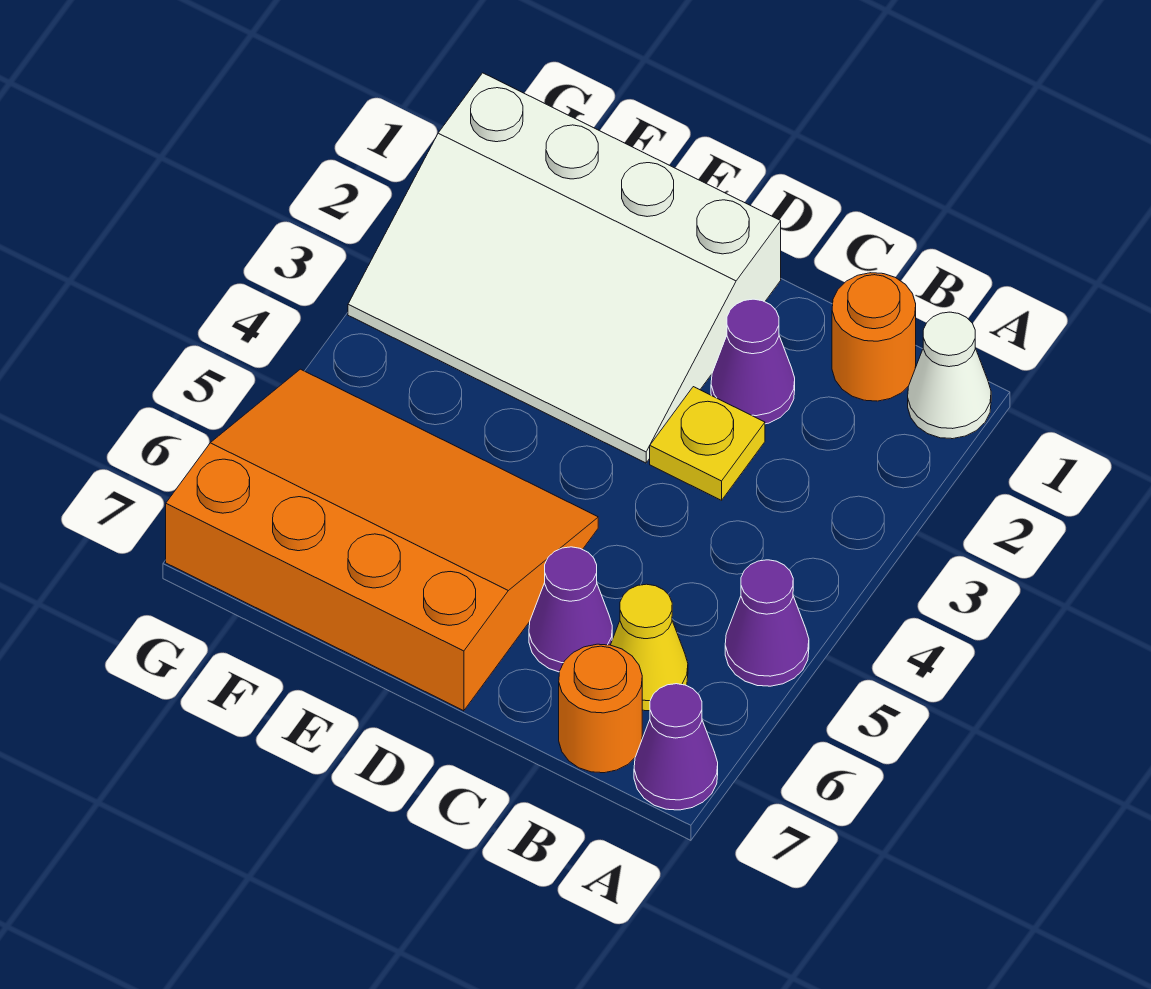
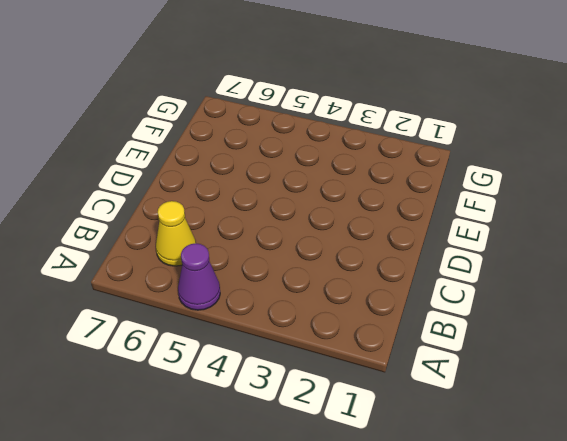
none -> white cone A1 level 1
none -> purple cone A7 level 1

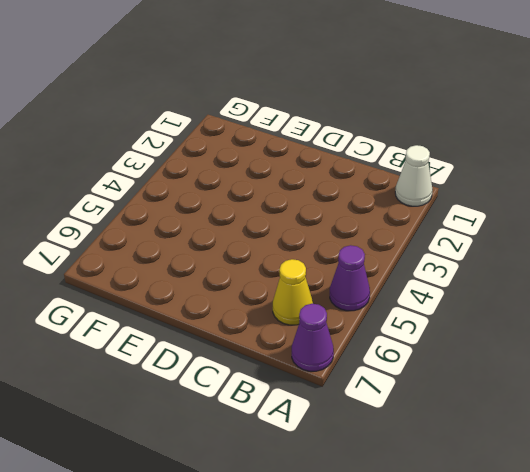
none -> orange round brick B1 level 1
none -> orange round brick B7 level 1

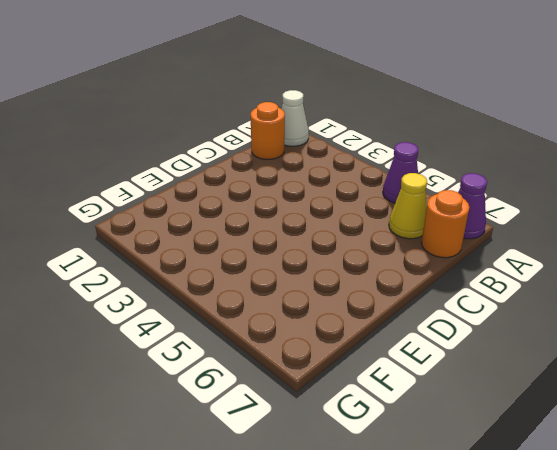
none -> purple cone C2 level 1
none -> yellow plate C3 level 1

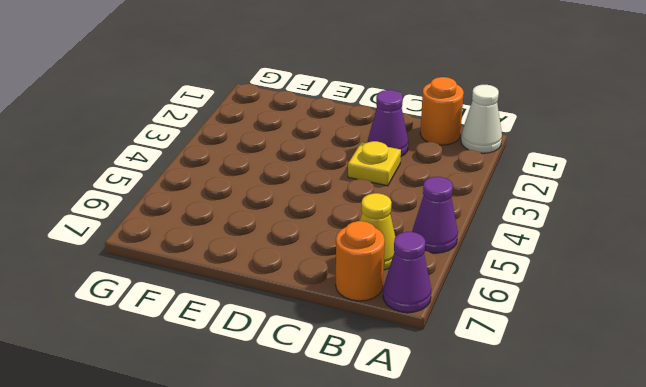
none -> purple cone C6 level 1
none -> white slope D1:G3 level 1 top 1

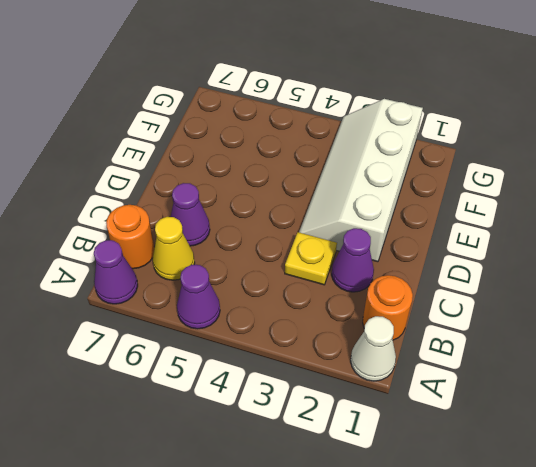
white slope D2:G3 level 1 top 2 -> white slope D1:G3 level 1 top 1
none -> orange slope D5:G7 level 1 top 7

